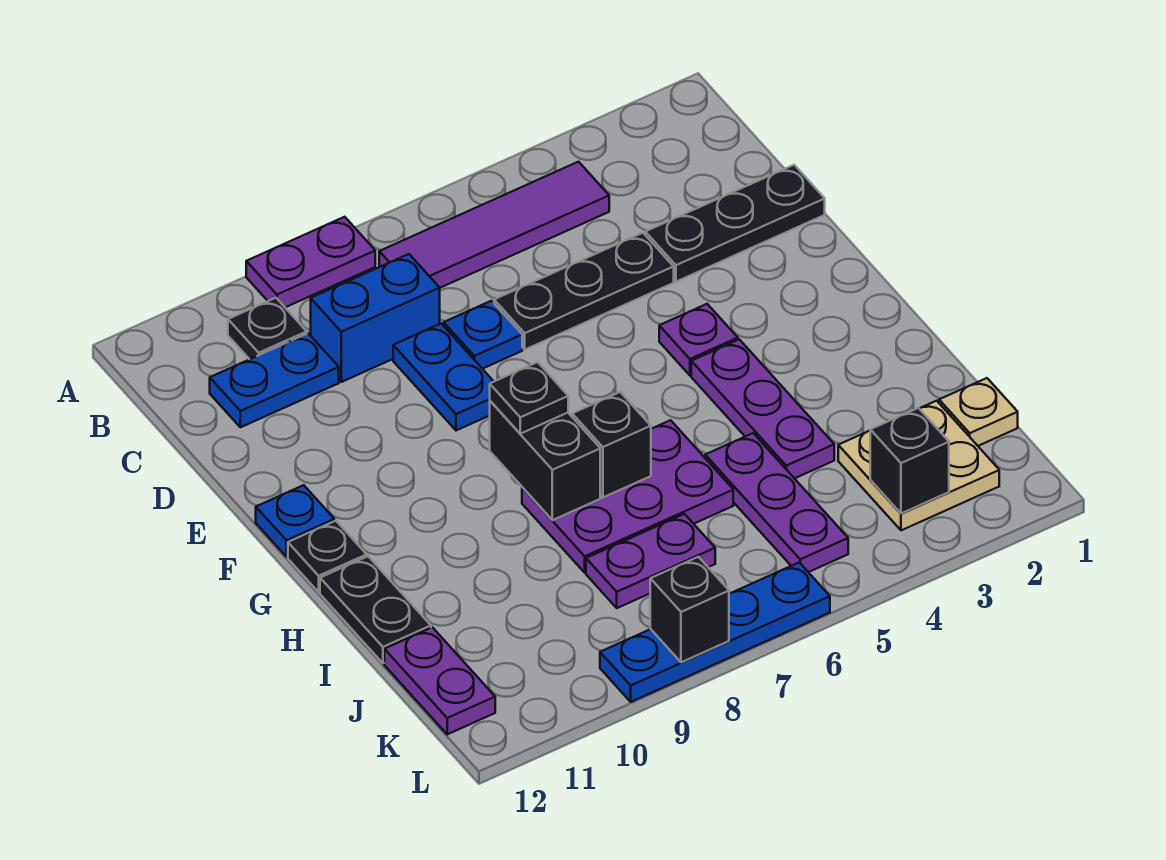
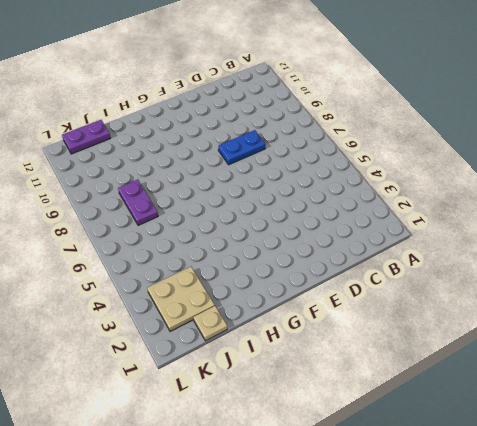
none -> purple plate A8:A9 level 1
none -> purple tile B4:B7 level 1
none -> black plate B10 level 1

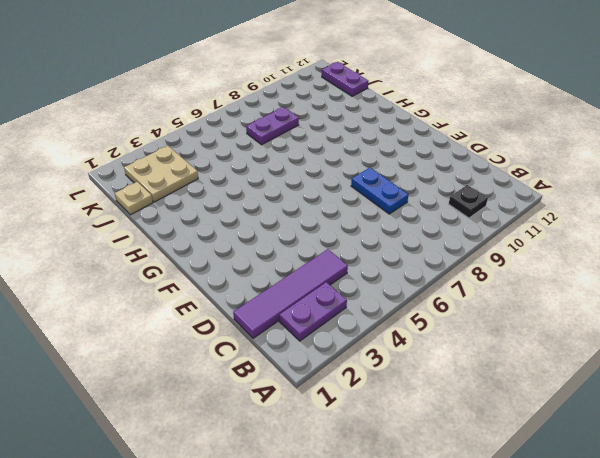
purple plate B2:B3 level 1 -> purple plate A8:A9 level 1
purple tile C1:C4 level 1 -> purple tile B4:B7 level 1
none -> blue brick C8:C9 level 1
none -> blue plate C10:C11 level 1
none -> black plate D1:D3 level 1

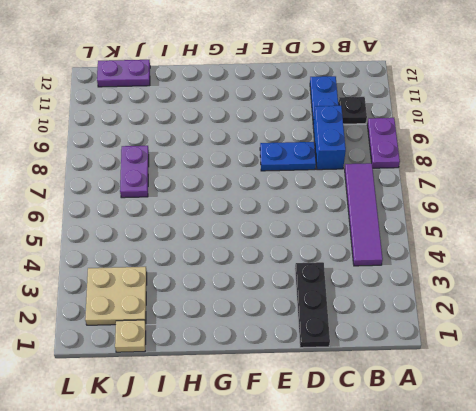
none -> black plate D4:D6 level 1
none -> blue plate D7 level 1
none -> purple plate F4 level 1

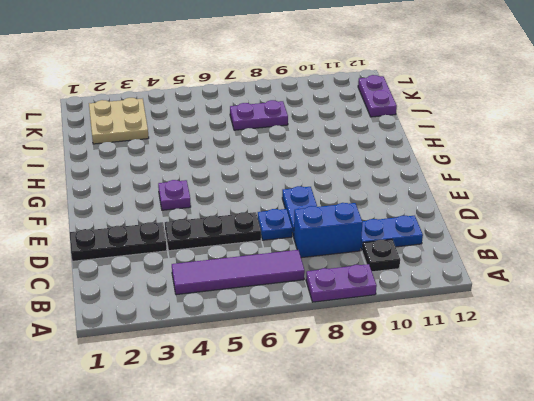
none -> blue plate F12 level 1
none -> purple plate G4:I4 level 1
none -> black plate G12 level 1

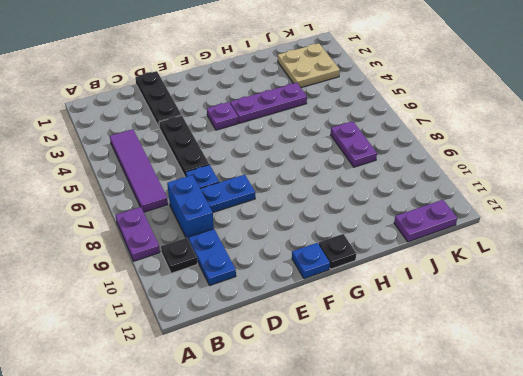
none -> purple plate H6:I8 level 1
none -> black plate H12:I12 level 1
none -> purple plate I5:K5 level 1

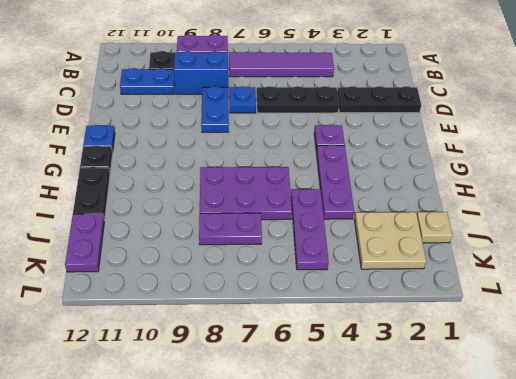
none -> blue plate L6:L9 level 1
none -> black brick G8:H8 level 2
none -> black brick H7 level 2

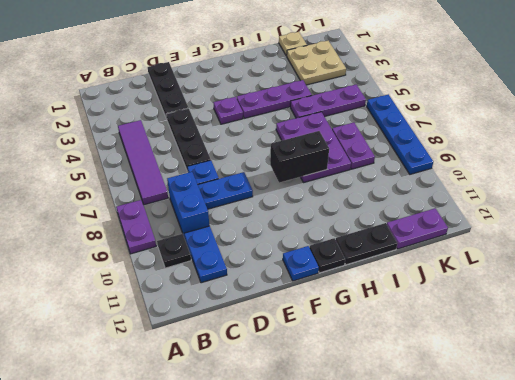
none -> black brick H7 level 2
none -> black brick K3 level 2
none -> black brick L8 level 2

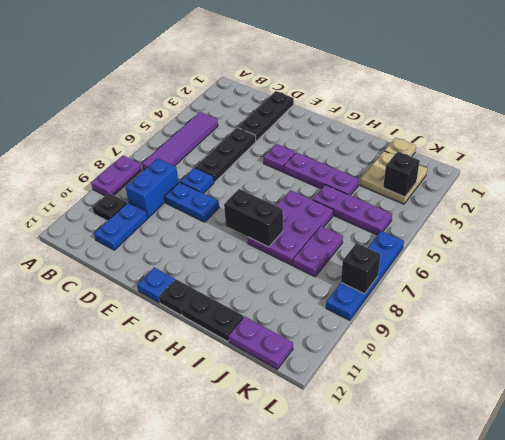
none -> black brick H7 level 2
none -> black plate G8 level 3

